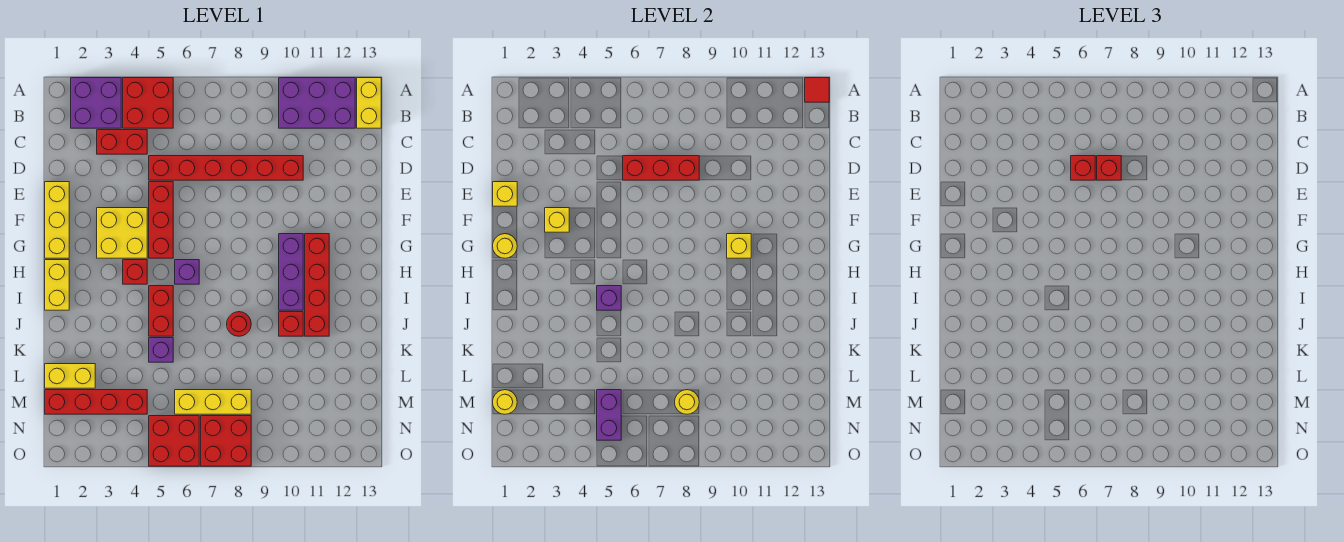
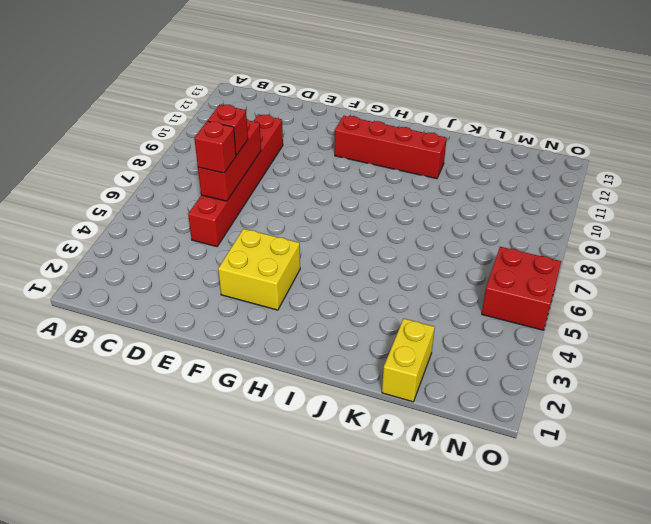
none -> purple brick A2:B3 level 1
none -> red brick A4:B5 level 1
none -> purple brick A10:B12 level 1
none -> yellow brick A13:B13 level 1

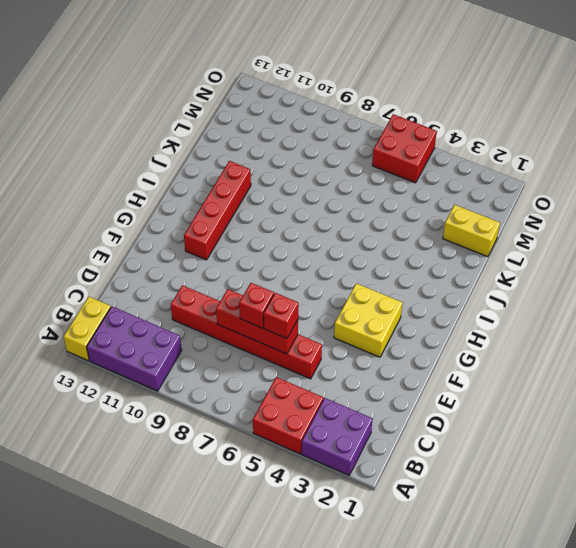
none -> red brick C3:C4 level 1
none -> yellow brick E1:G1 level 1
none -> red brick E5:G5 level 1
none -> purple brick G10:I10 level 1

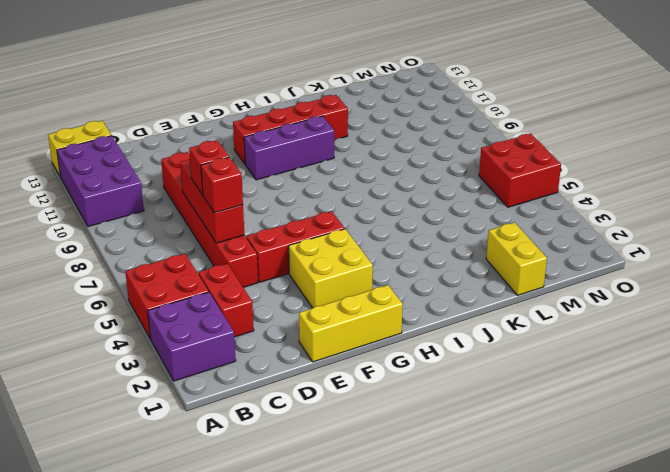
none -> yellow brick H1:I1 level 1
none -> red brick H4 level 1
none -> purple brick H6 level 1
none -> red brick I5:J5 level 1

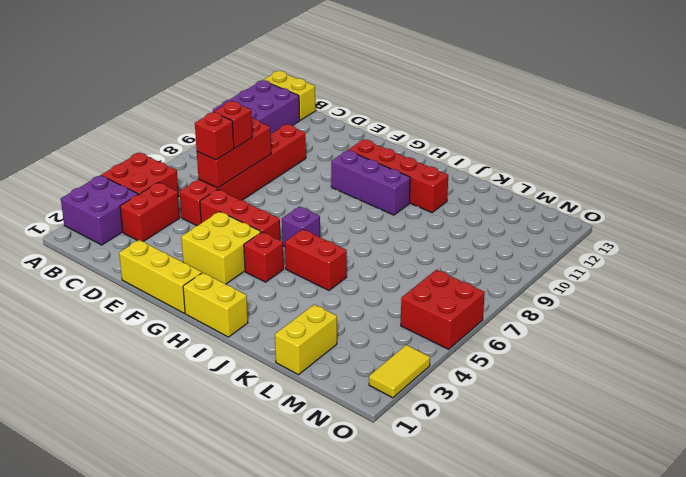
yellow tile O2:O3 level 1 -> none
none -> red round brick J8 level 1
none -> red brick J10 level 1
none -> purple brick K5 level 1
none -> red brick M1:M4 level 1

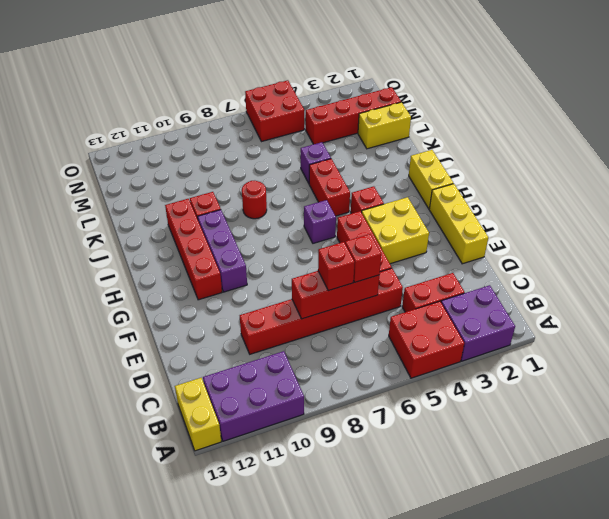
none -> yellow brick M6:M8 level 1
none -> red brick N7:O8 level 1
none -> red tile A13 level 2
none -> yellow brick E1 level 2

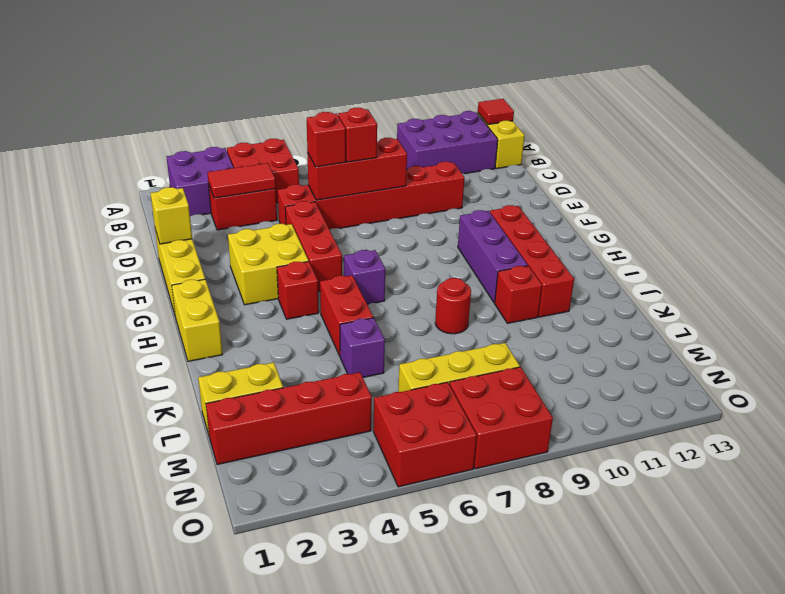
red tile C3:C4 level 2 -> none
none -> yellow brick F3 level 2
none -> yellow round brick G1 level 2
none -> yellow brick G10 level 2
none -> purple brick I5 level 2

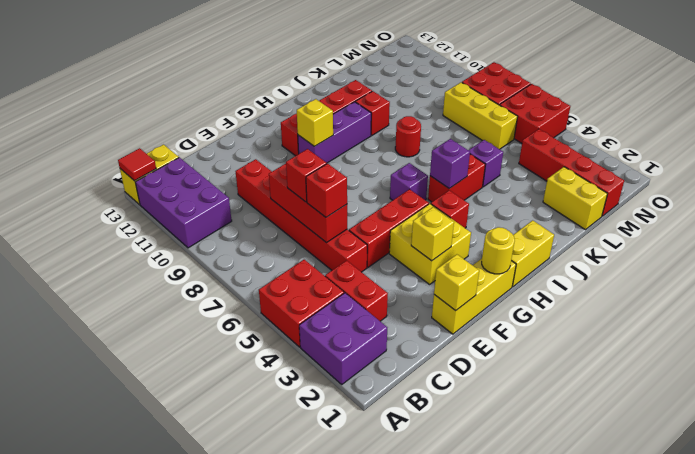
none -> yellow round brick M1 level 2
none -> purple brick M5:N5 level 2
none -> yellow round brick M8 level 2

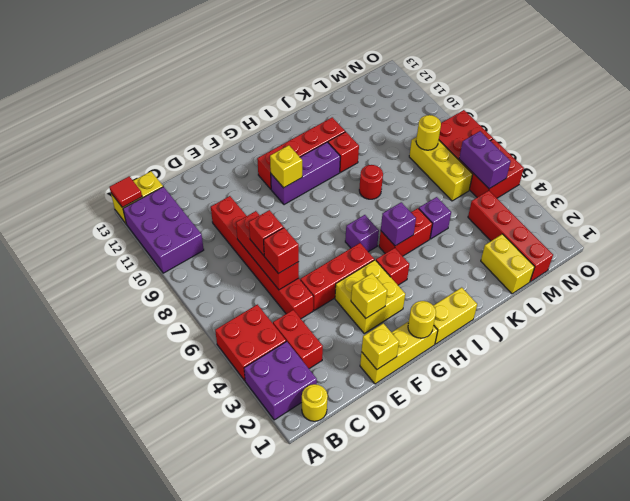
yellow round brick B1 level 1 -> yellow round brick M1 level 2
purple brick N5:N6 level 2 -> purple brick M5:N5 level 2

